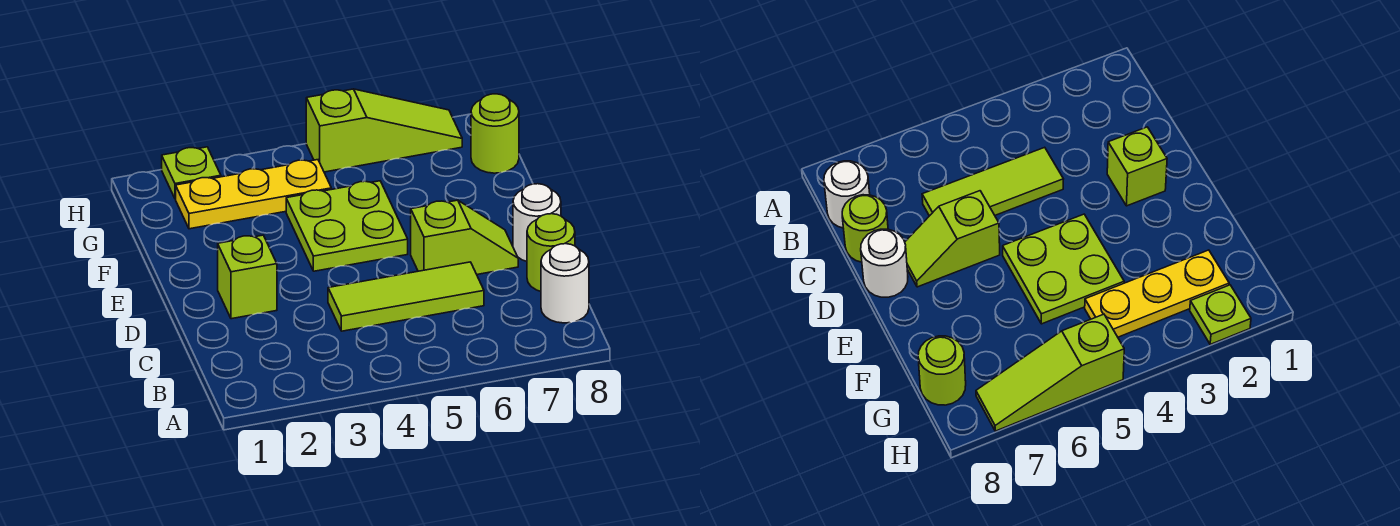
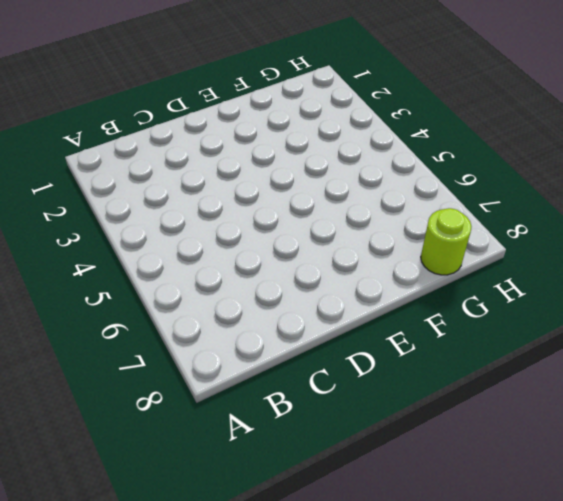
none -> white round brick B8 level 1
none -> lime tile C4:C6 level 1

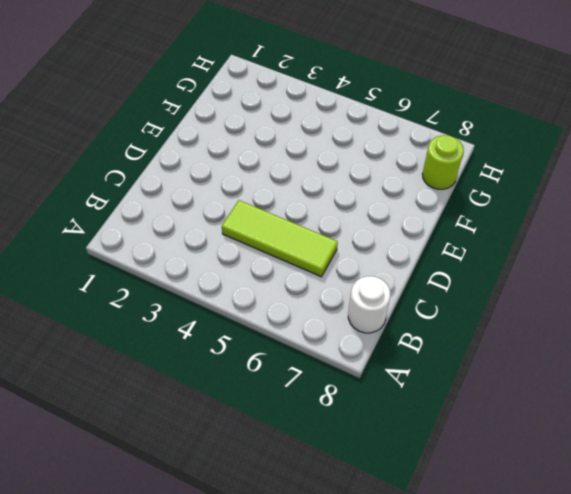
none -> lime round brick C8 level 1
none -> lime brick D2 level 1

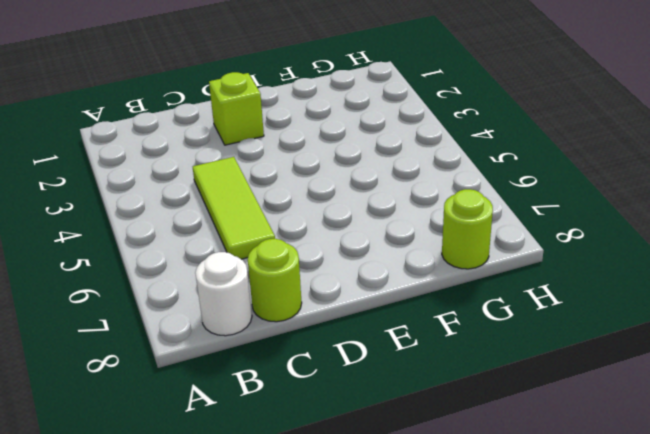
none -> lime slope D6:D7 level 1 top 6
none -> white round brick D8 level 1

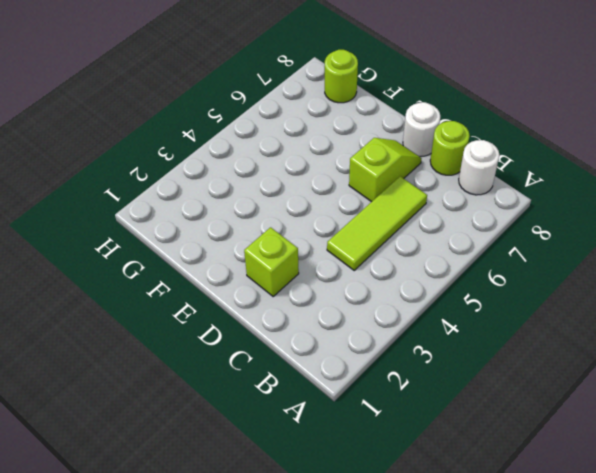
none -> lime plate E4:F5 level 1
none -> yellow plate G2:G4 level 1

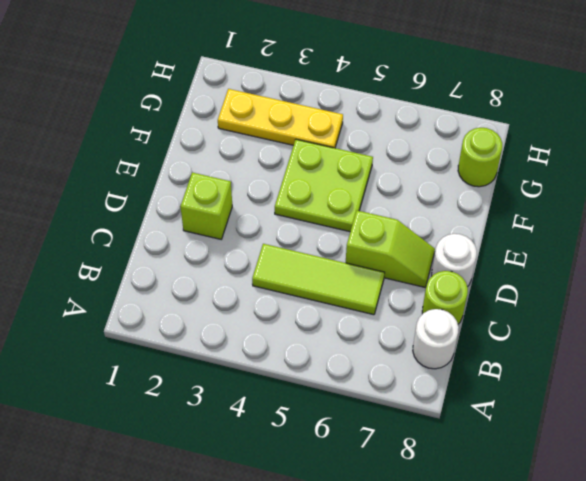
none -> lime plate H2 level 1
none -> lime slope H5:H7 level 1 top 5

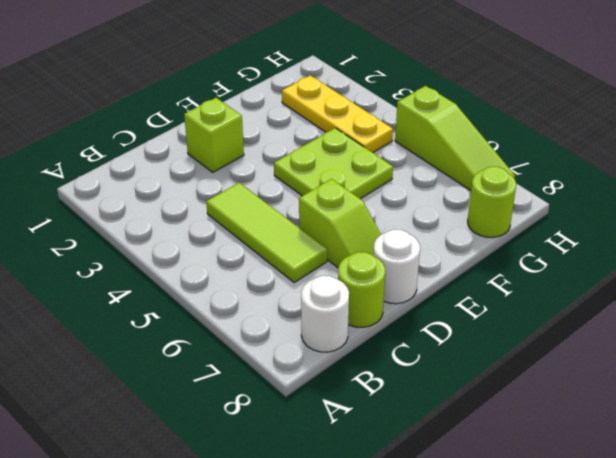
none -> lime plate H2 level 1

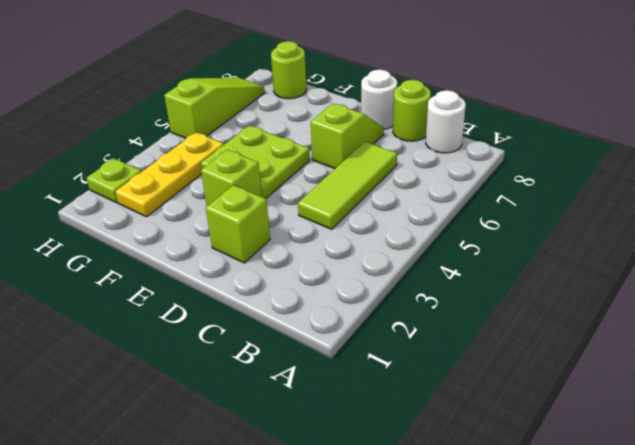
lime brick E3 level 1 -> none

